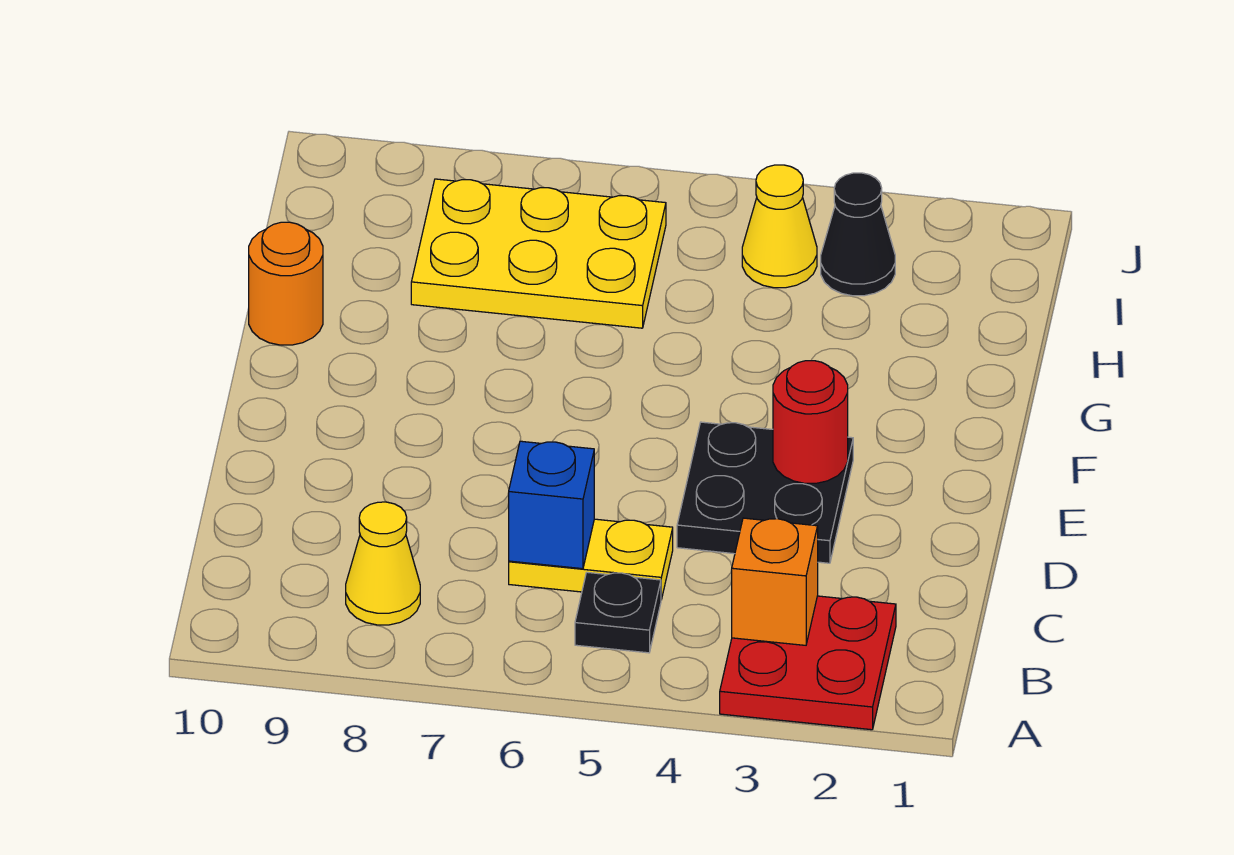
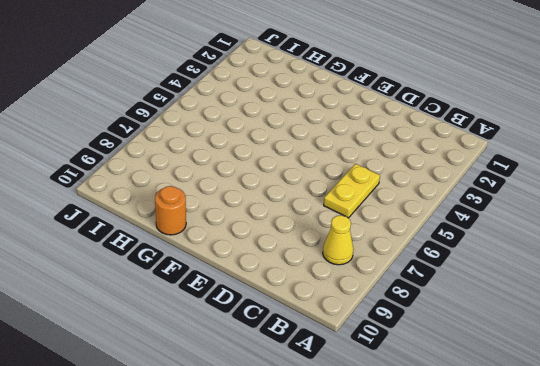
none -> red plate A2:B3 level 1
none -> black plate B5 level 1
none -> black plate D3:E4 level 1

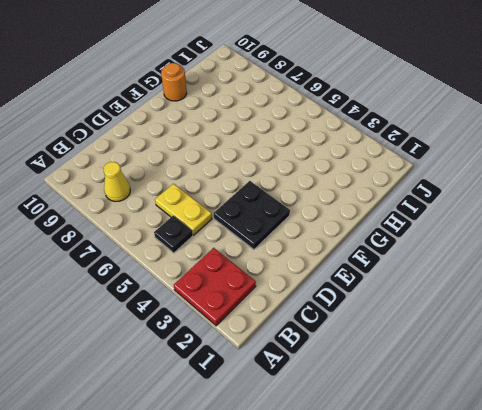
none -> yellow plate H6:I8 level 1
none -> black cone I3 level 1
none -> yellow cone I4 level 1

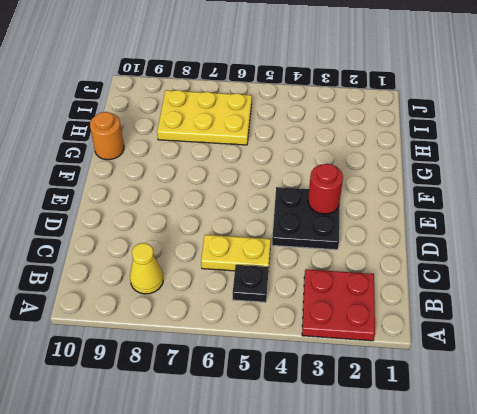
none -> black cone I3 level 1
none -> yellow cone I4 level 1
none -> orange brick B3 level 2

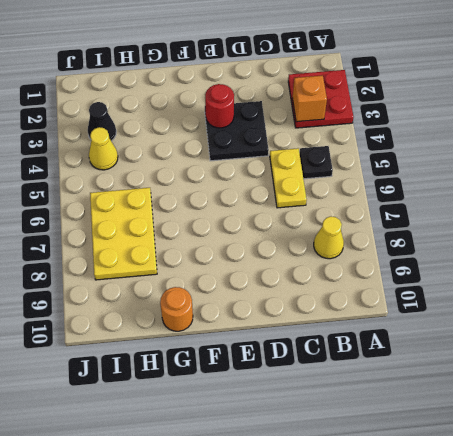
none -> blue brick C6 level 2

